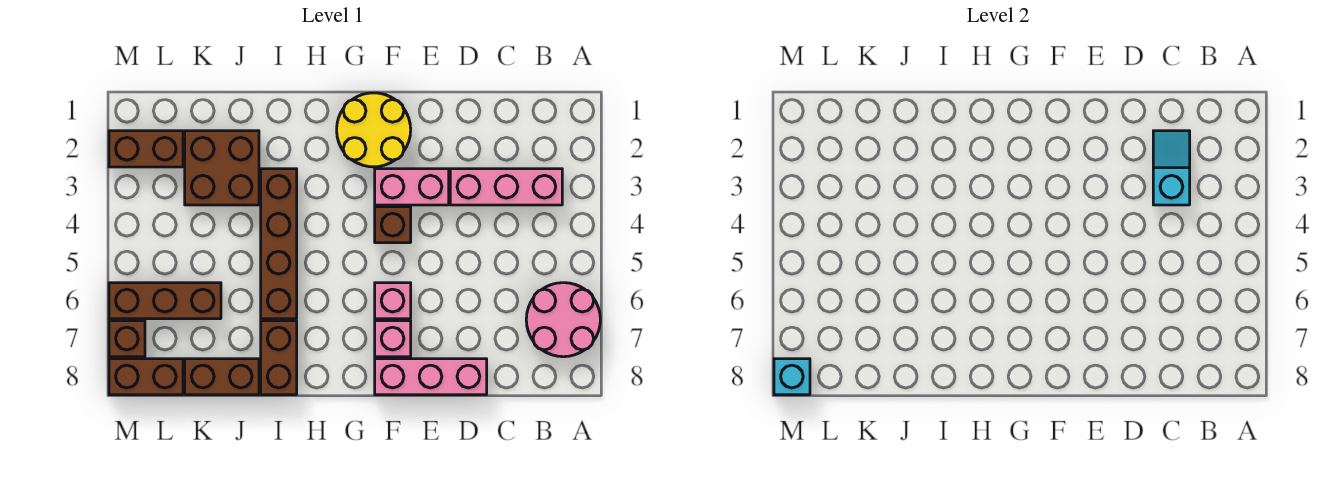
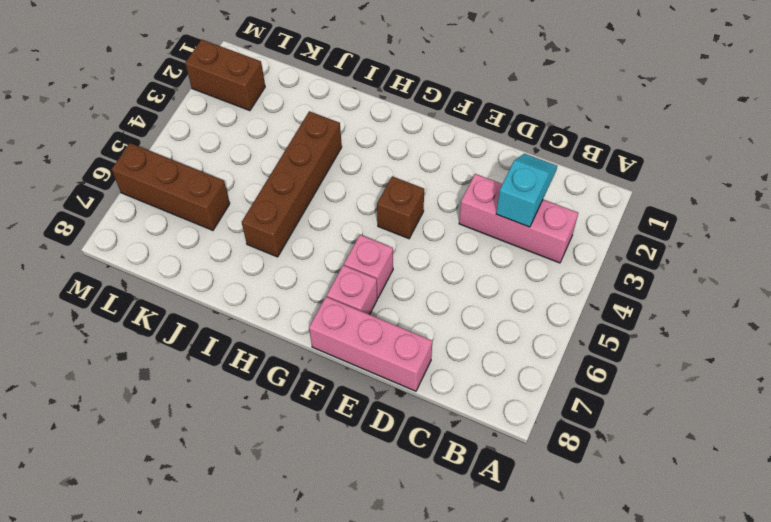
none -> pink round brick A6:B7 level 1
none -> pink brick E3:F3 level 1
none -> yellow round brick F1:G2 level 1

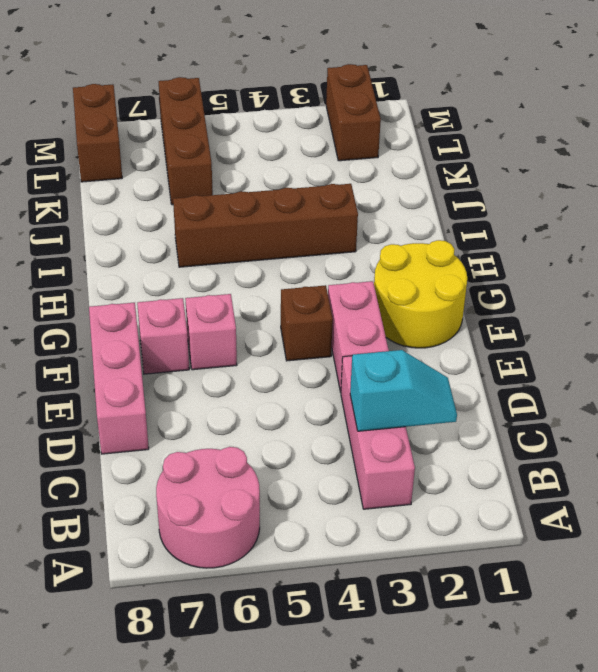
none -> brown brick I7:I8 level 1
none -> brown brick J2:K3 level 1
none -> brown brick J8:K8 level 1

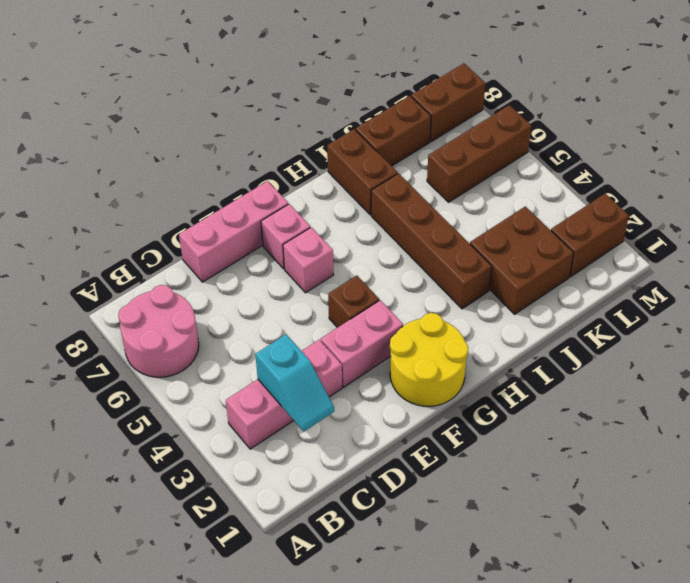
none -> brown brick M7 level 1
none -> cyan brick M8 level 2

